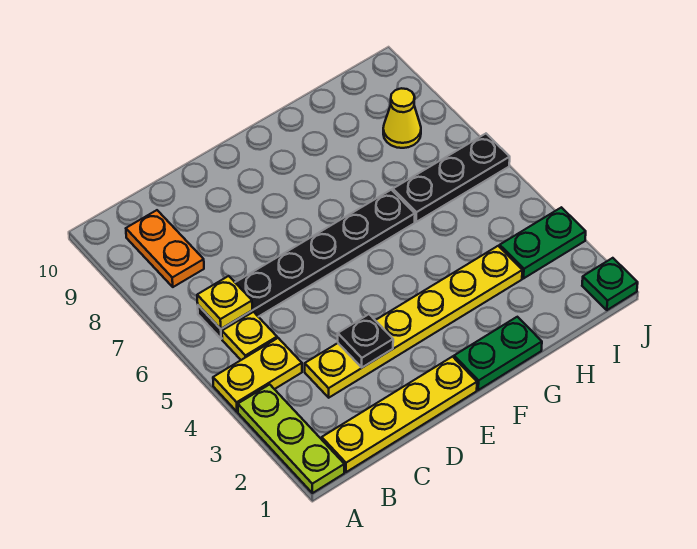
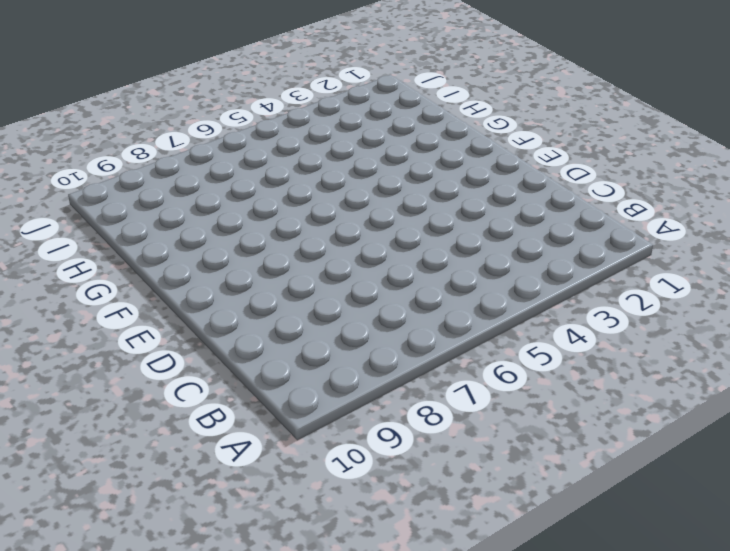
none -> lime plate A1:A3 level 1
none -> yellow plate A4:B4 level 1
none -> yellow plate B1:E1 level 1

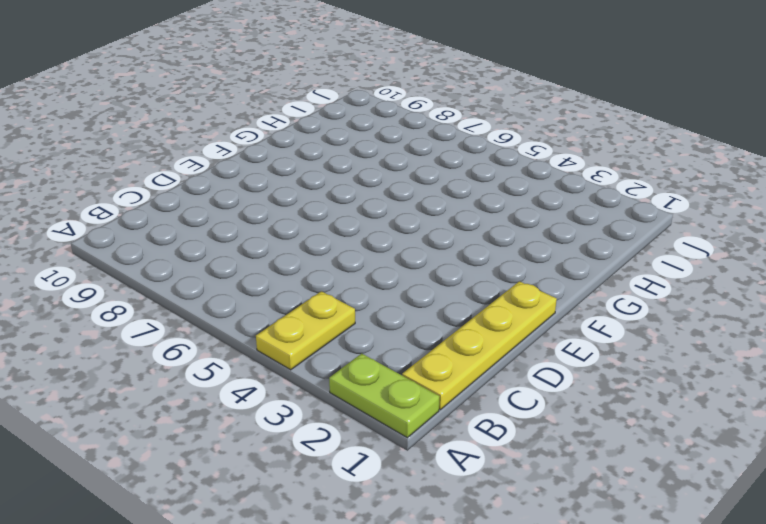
lime plate A1:A2 level 1 -> lime plate A1:A3 level 1
none -> yellow plate B5 level 1
none -> black plate B6:G6 level 1
none -> orange plate B8:B9 level 1

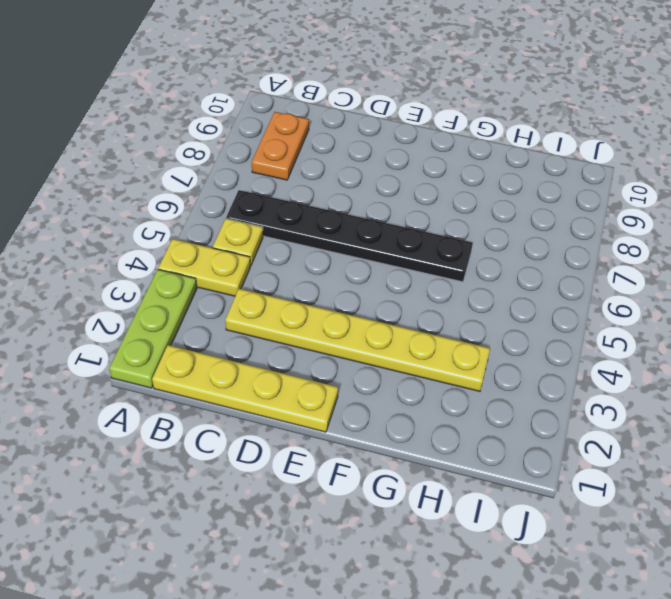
none -> green plate F1:G1 level 1
none -> black plate H6:J6 level 1
none -> green plate I3:J3 level 1

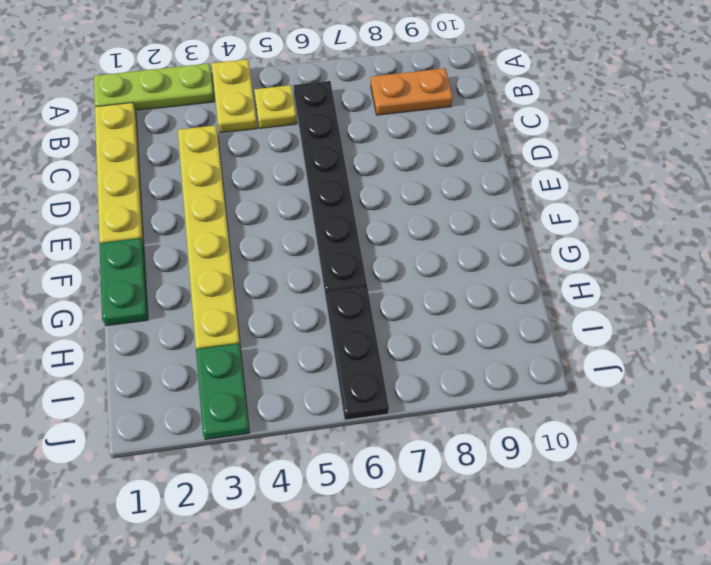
none -> yellow cone I8 level 1
none -> green plate J1 level 1
none -> yellow plate B6 level 2

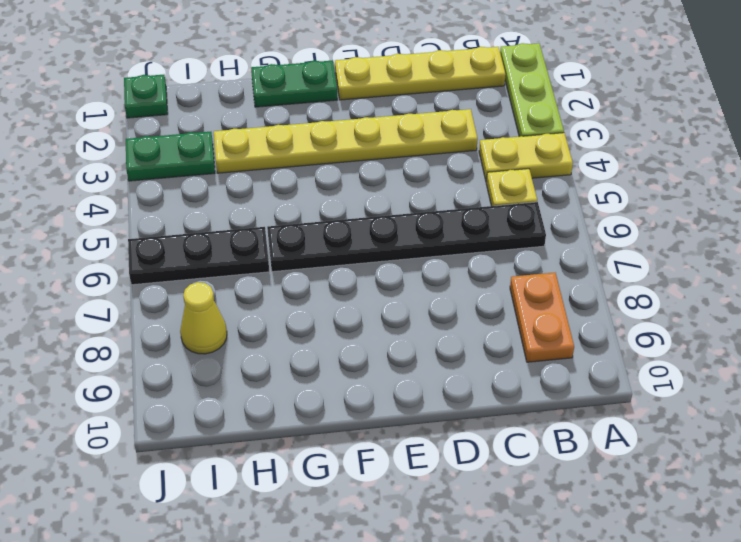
none -> yellow plate B6 level 2
none -> black plate D3 level 2

